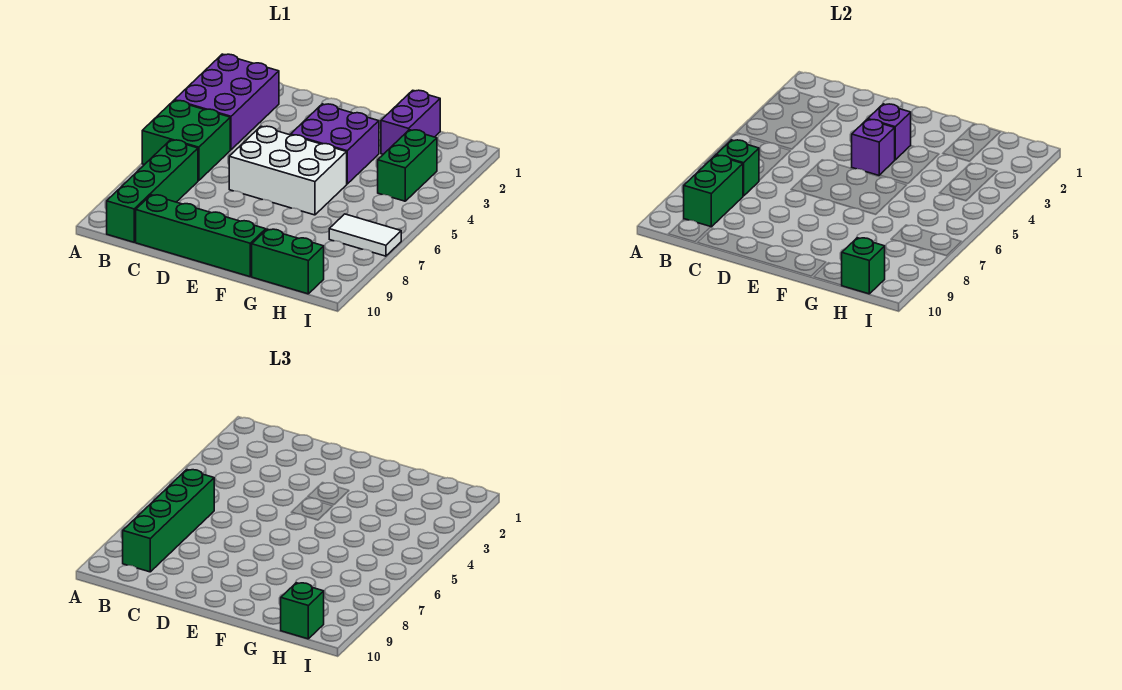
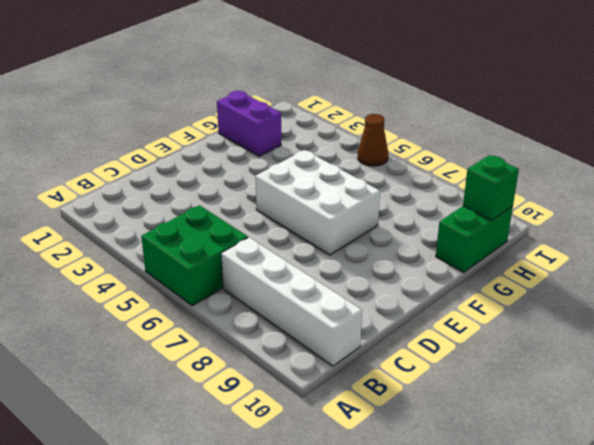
white brick B7:B10 level 1 -> green brick B7:B10 level 1
white brick E5:F7 level 1 -> white brick D5:F6 level 1
brown cone I5 level 1 -> none
none -> purple brick A2:B4 level 1
none -> green brick C10:F10 level 1
none -> purple brick E3:F4 level 1

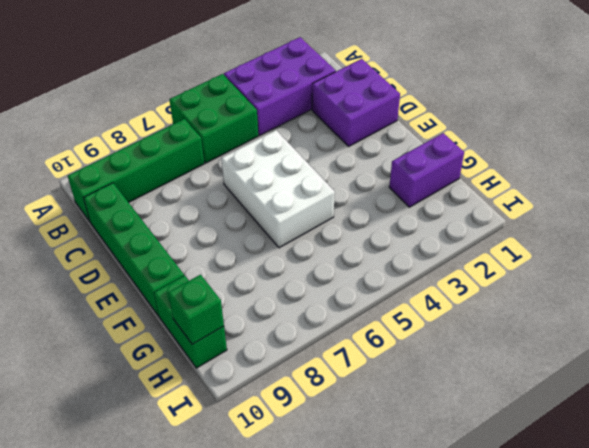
purple brick C1:D2 level 1 -> purple brick E3:F4 level 1
none -> green brick H3:H4 level 1
none -> white tile H7:I7 level 1
none -> green brick B7 level 2

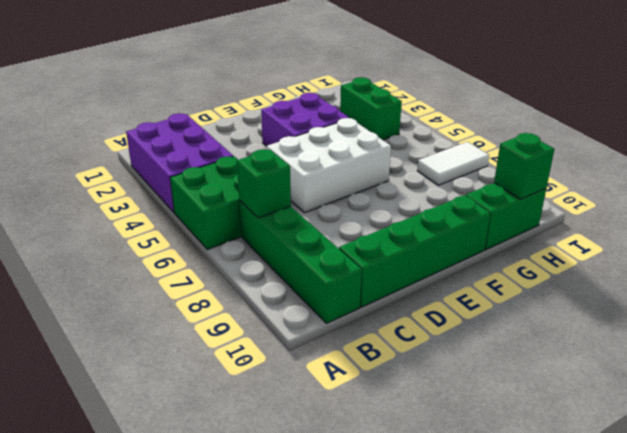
none -> purple brick G1:G2 level 1
none -> green brick B8:B9 level 2
none -> purple brick E3 level 2

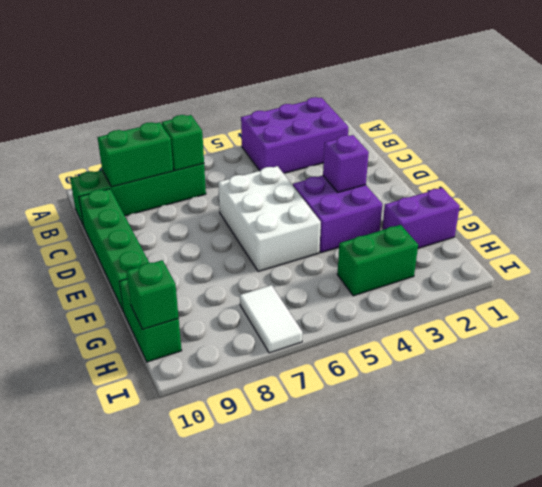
none -> green brick A5:B6 level 1
none -> purple brick E4 level 2
none -> green brick B6:B9 level 3

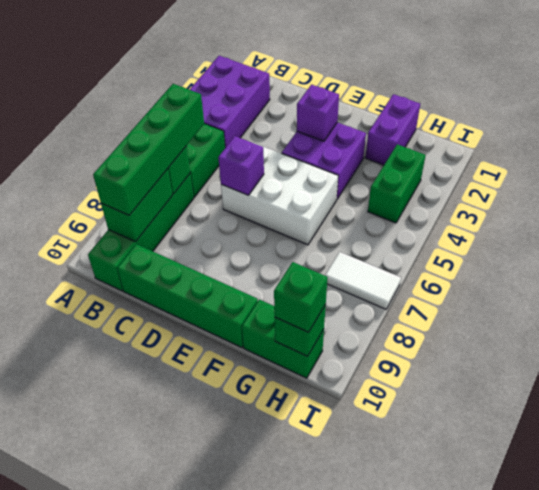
purple brick D6 level 2 -> purple brick E4 level 2

